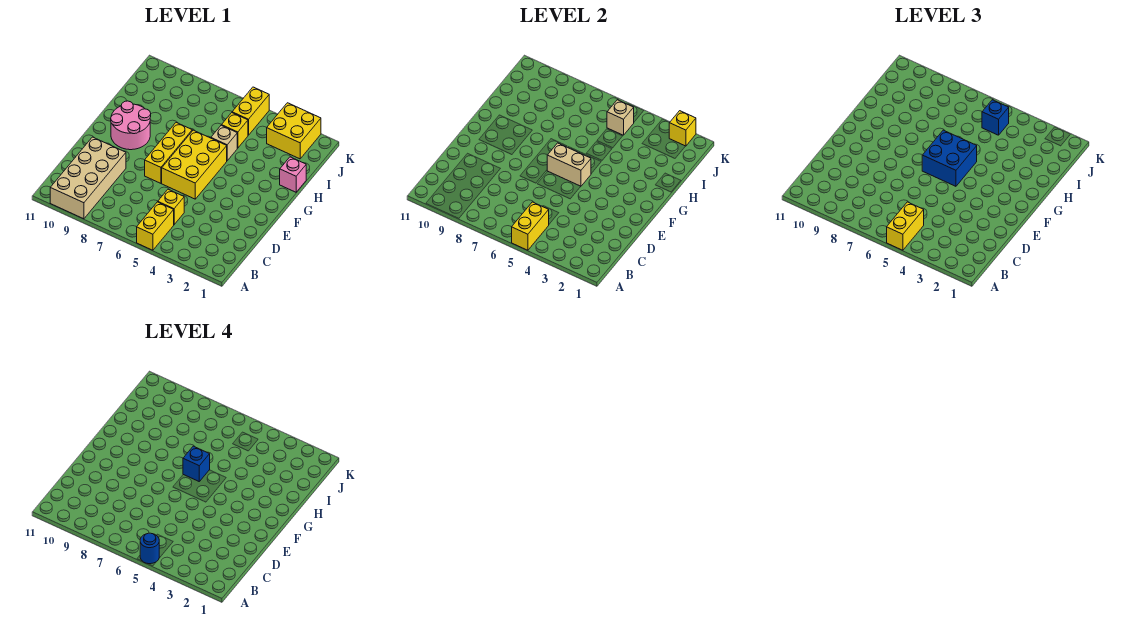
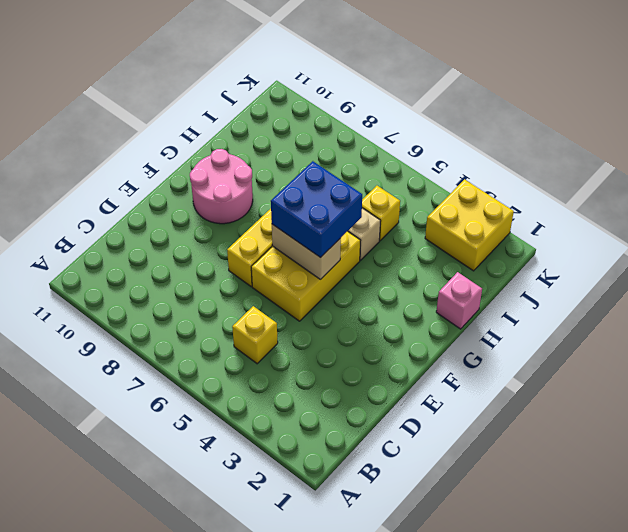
none -> yellow brick A5:B5 level 1
none -> tan brick A9:D10 level 1
none -> yellow brick J5:K5 level 1

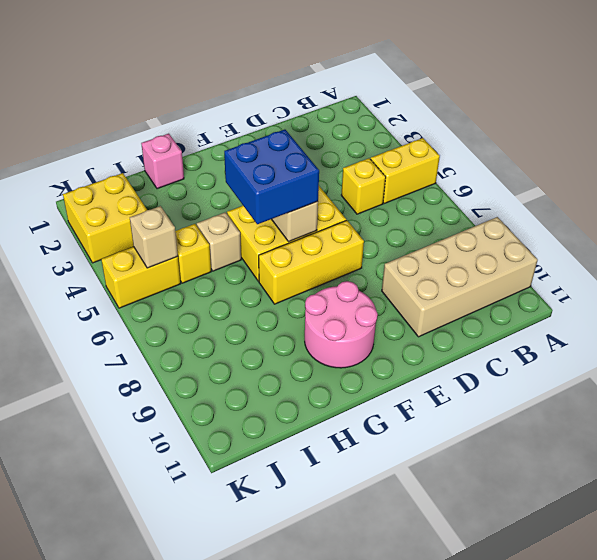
none -> yellow brick A5:B5 level 2
none -> yellow brick K2 level 2
none -> yellow brick A5:B5 level 3

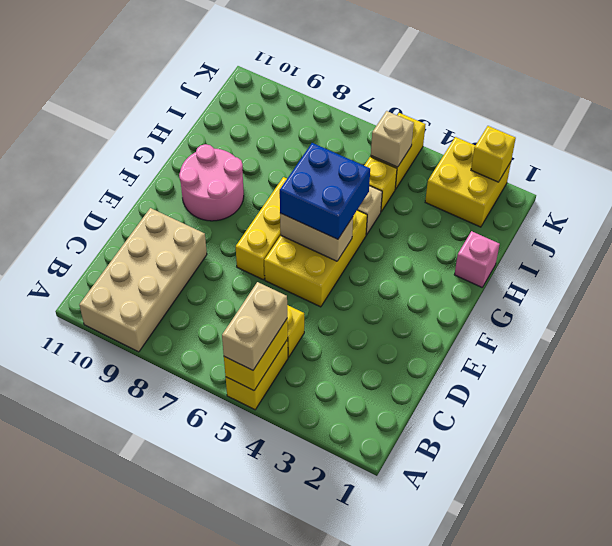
tan brick A5:B5 level 3 -> yellow brick A5:B5 level 3
none -> blue brick J5 level 3
none -> blue round brick A5 level 4
none -> blue brick G6 level 4

